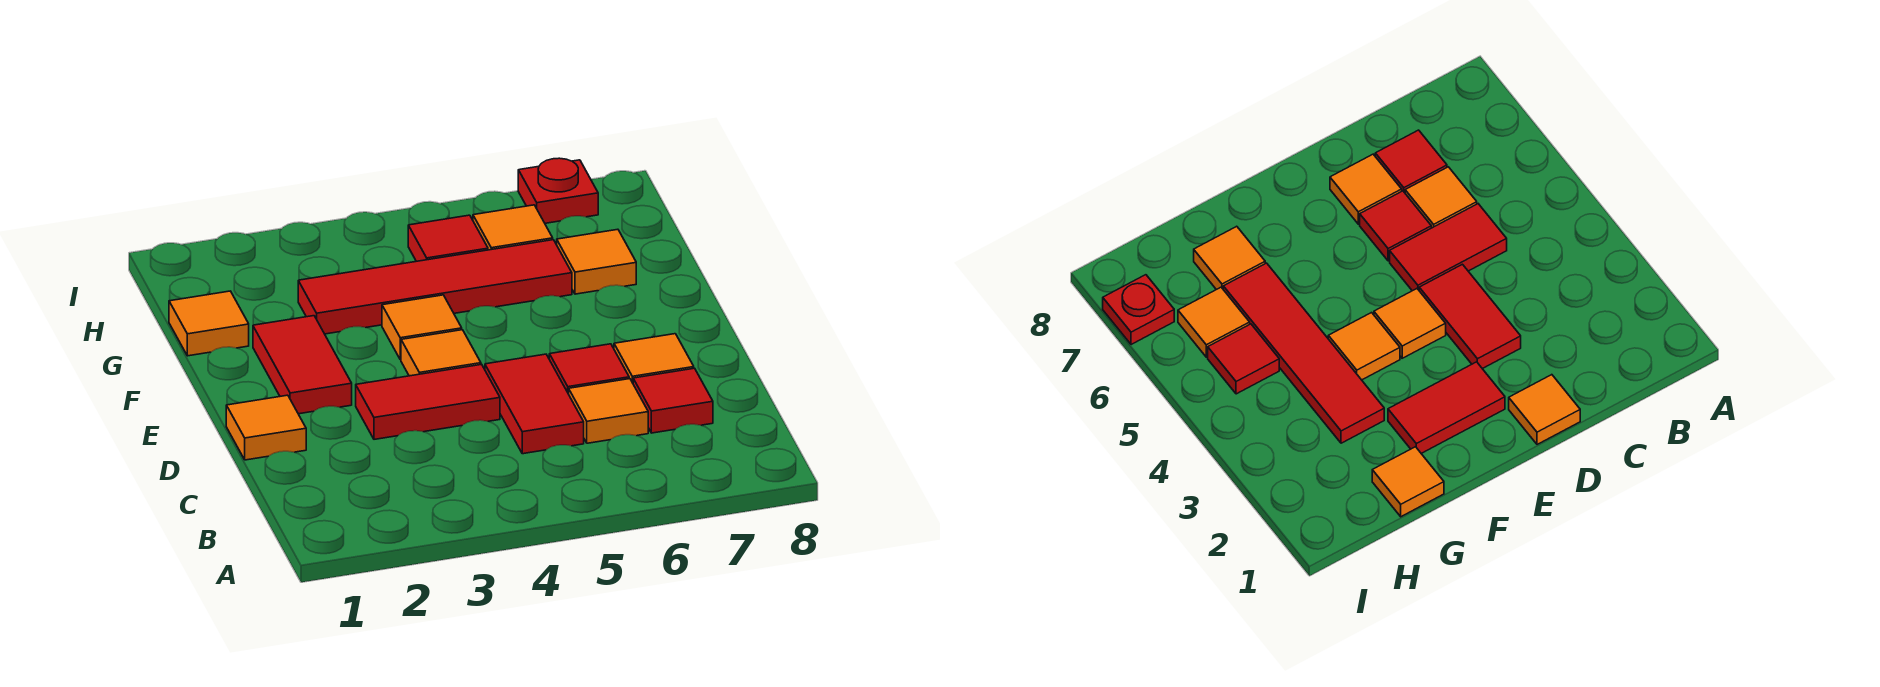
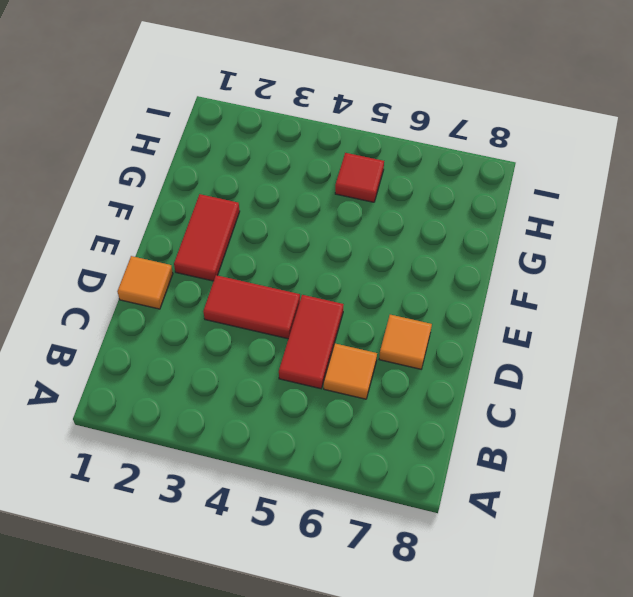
none -> red tile C7 level 1
none -> red tile D6 level 1
none -> orange tile E4 level 1

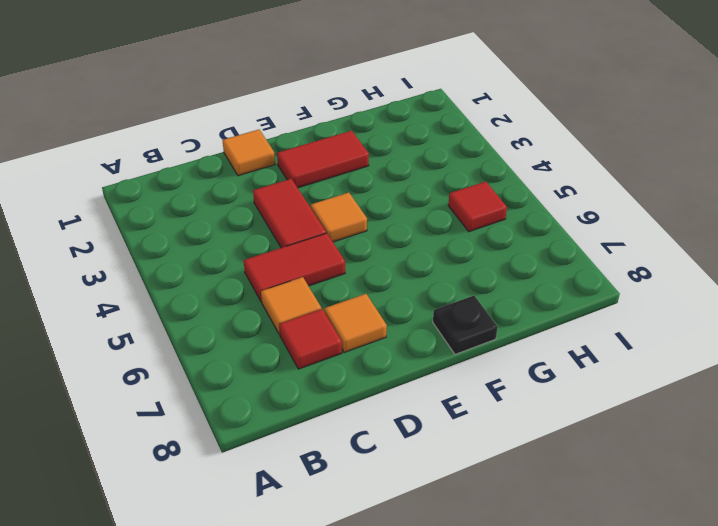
black plate F8 level 1 -> none
none -> red tile D6 level 1
none -> orange tile F4 level 1
none -> orange tile G1 level 1

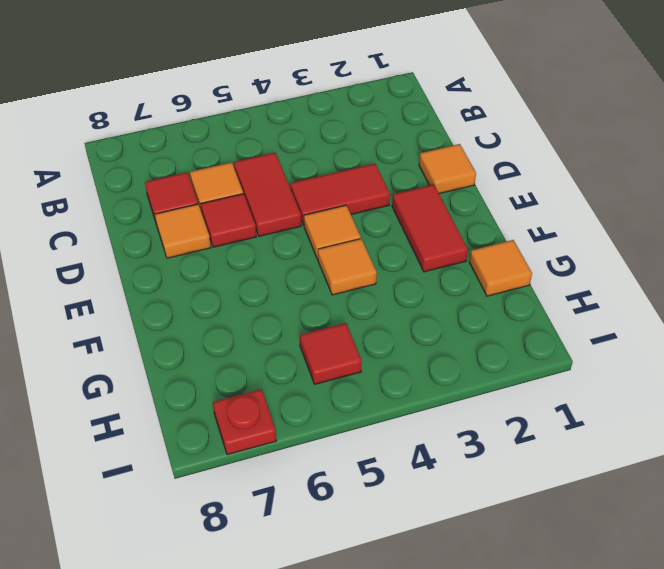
none -> red tile G3:G6 level 1
none -> orange tile G7 level 1
none -> orange tile H6 level 1

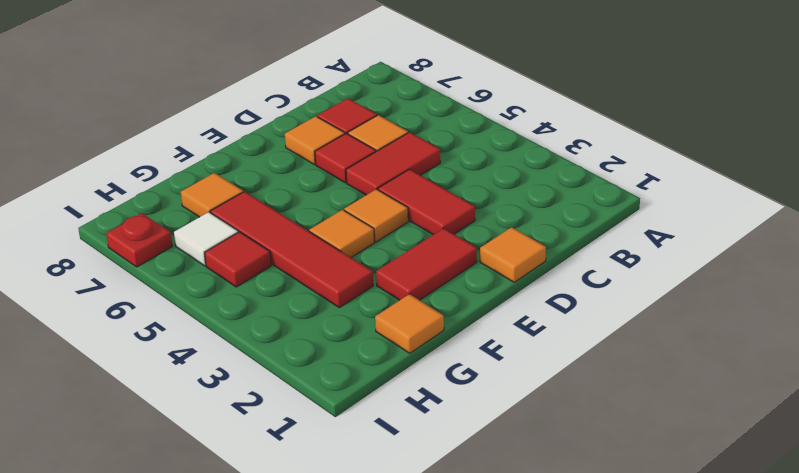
white tile H6 level 1 -> orange tile H6 level 1

